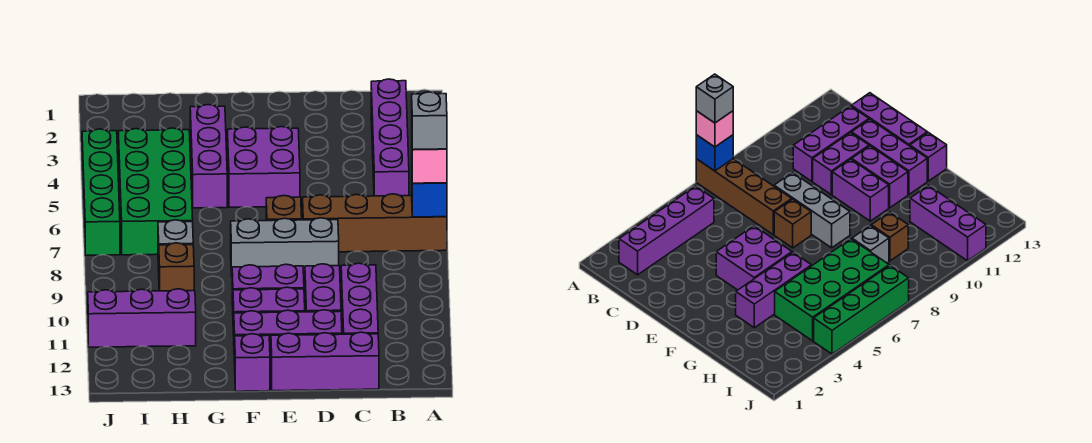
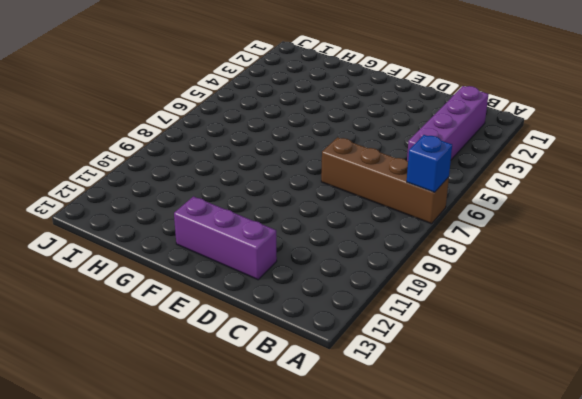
none -> purple brick C10:C12 level 1
none -> purple brick C13:E13 level 1
none -> grey brick D8:F8 level 1

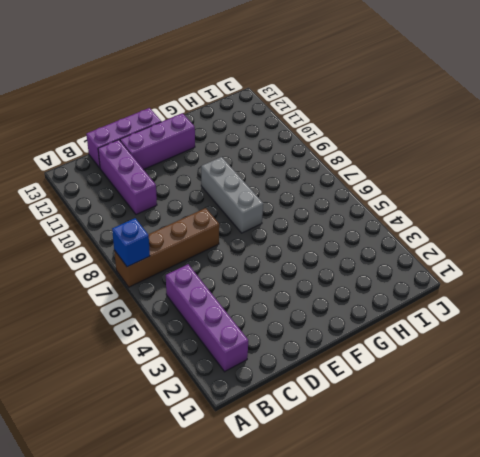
grey brick F7:F9 level 1 -> grey brick D8:F8 level 1
none -> purple brick D10:D11 level 1
none -> purple brick E4:F5 level 1
none -> brown brick E7 level 1

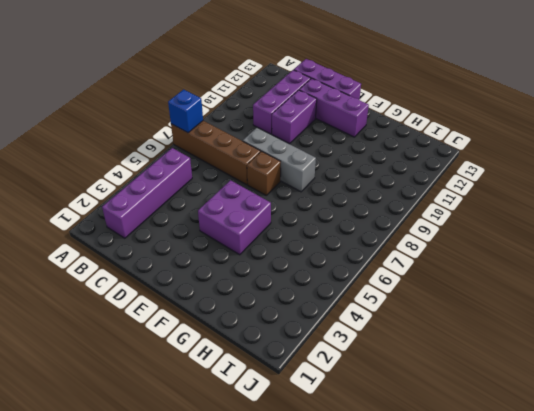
none -> purple brick E10:F10 level 1
none -> purple brick E11:F11 level 1
none -> purple brick F13 level 1

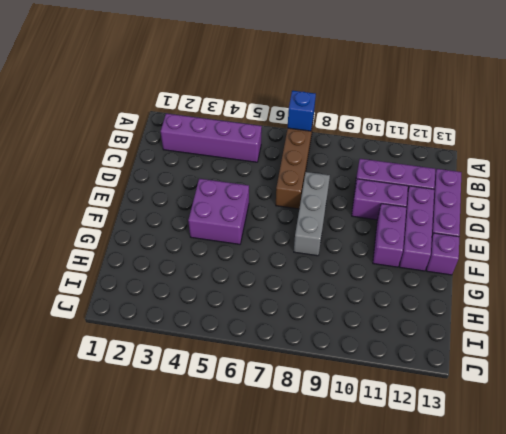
none -> brown brick E7 level 1
none -> purple brick E10:F10 level 1
none -> purple brick G3:G5 level 1

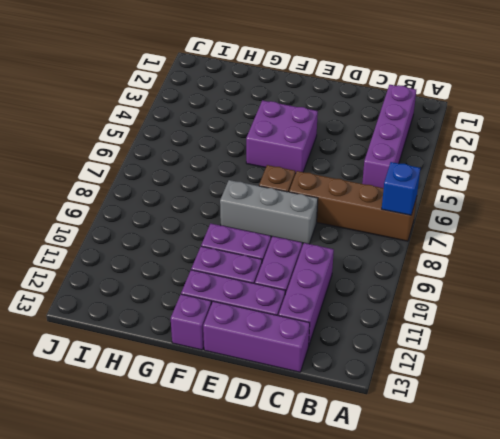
none -> purple brick G3:G5 level 1
none -> green brick H4:I7 level 1
none -> grey brick H8 level 1

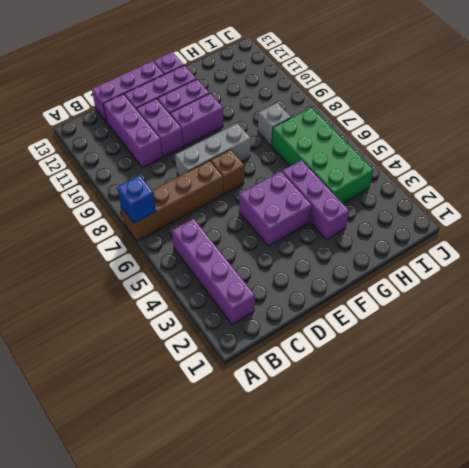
none -> brown brick H9 level 1
none -> purple brick H11:J11 level 1
none -> green brick J4:J7 level 1

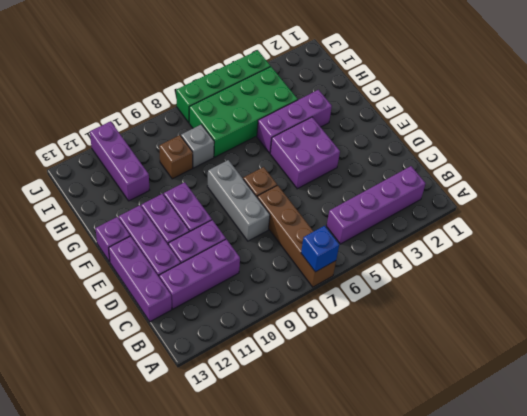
none -> pink brick A7 level 3
none -> grey brick A7 level 4

